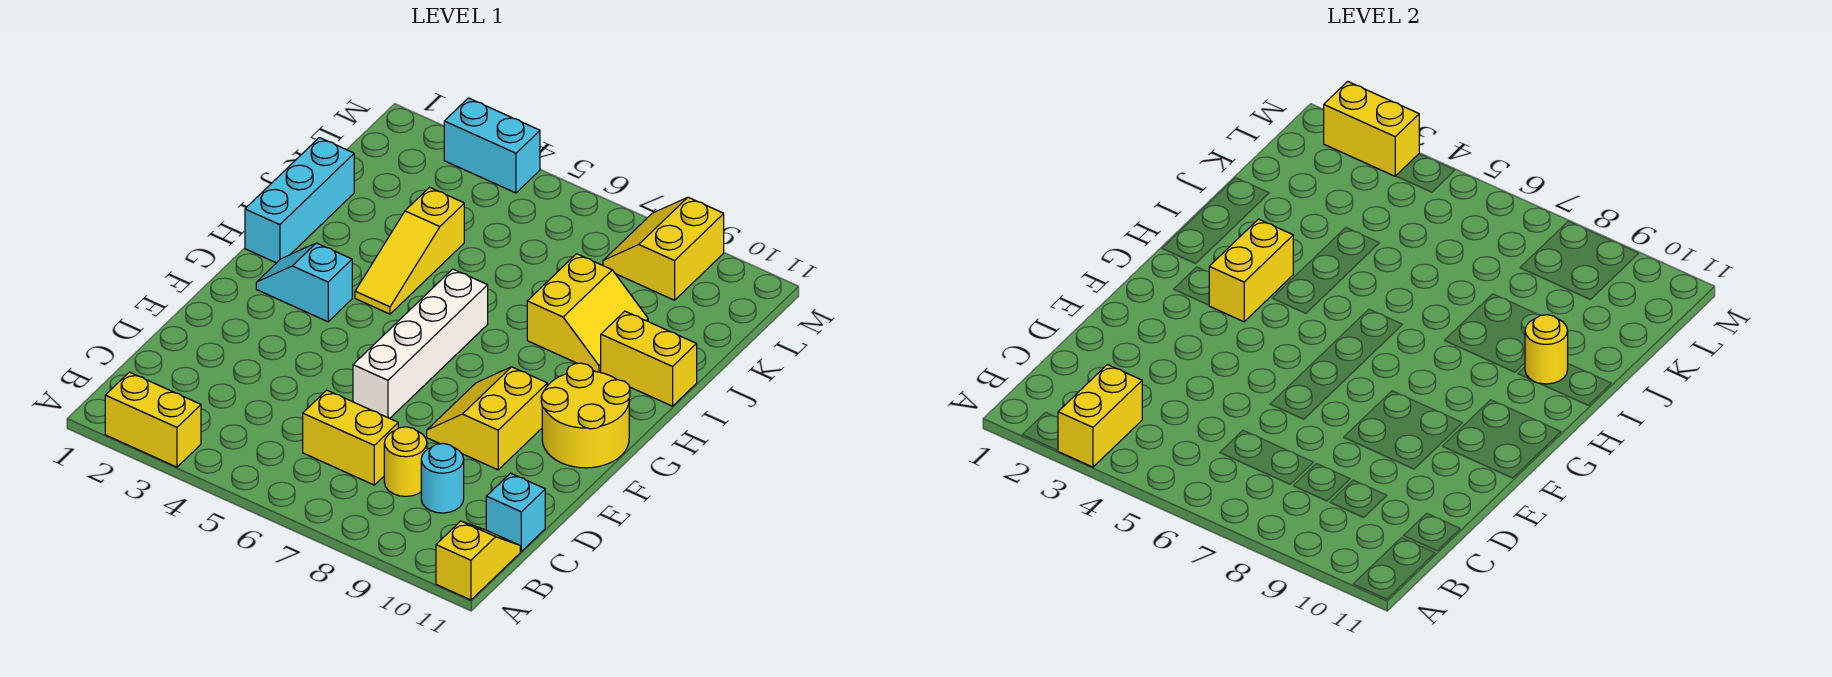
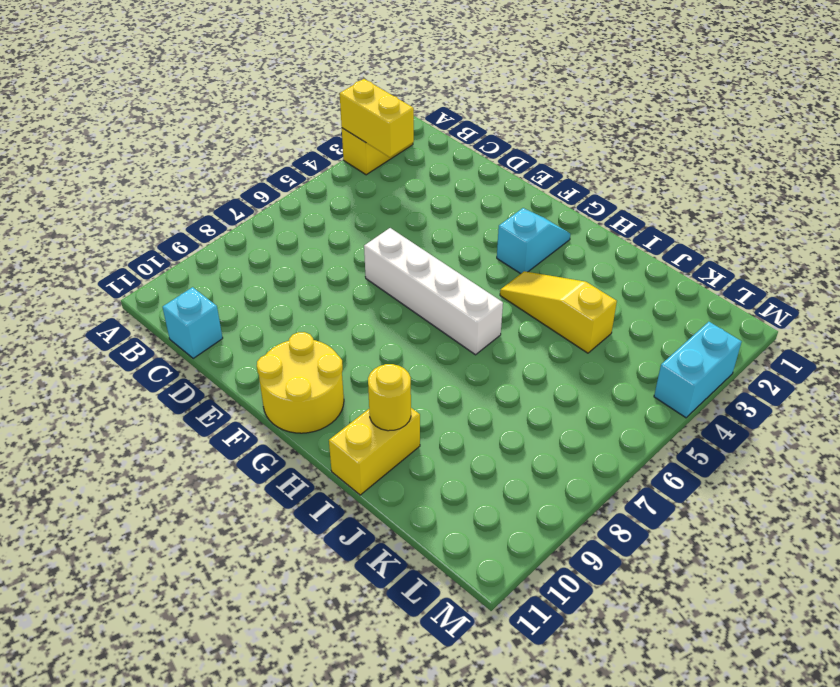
none -> yellow slope A11:B11 level 1 top A
none -> yellow brick C6:C7 level 1
none -> yellow round brick C8 level 1

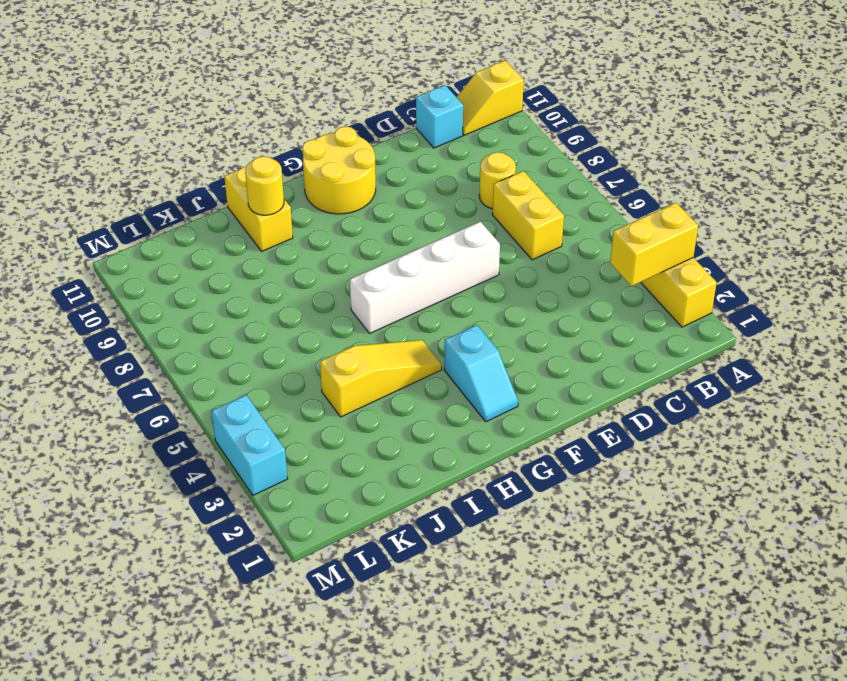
none -> cyan round brick C9 level 1
none -> yellow slope E8:F9 level 1 top 9
none -> cyan brick H1:J1 level 1

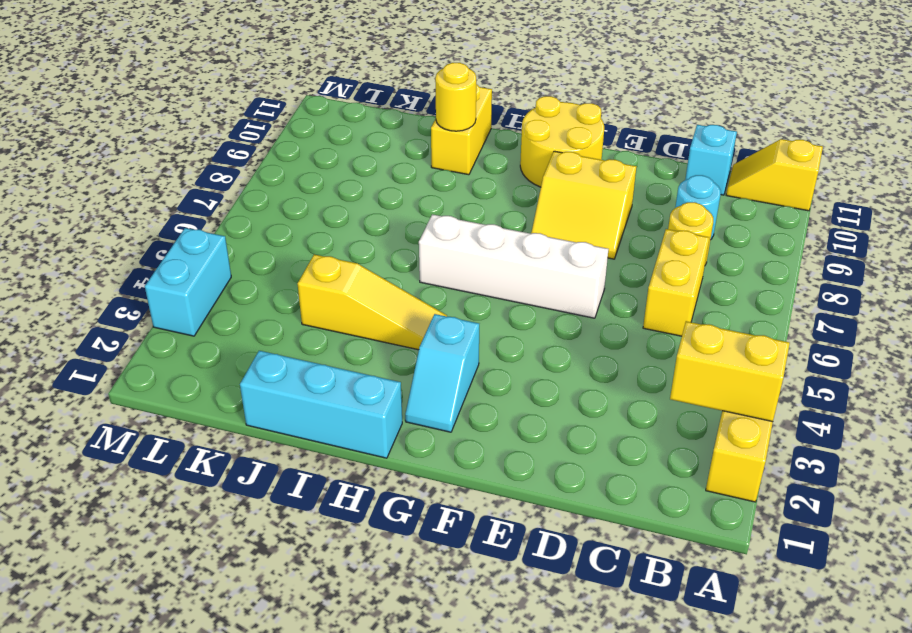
none -> yellow slope I8:J9 level 1 top 8
none -> yellow slope L8:M9 level 1 top 9
none -> yellow brick G3:H3 level 2

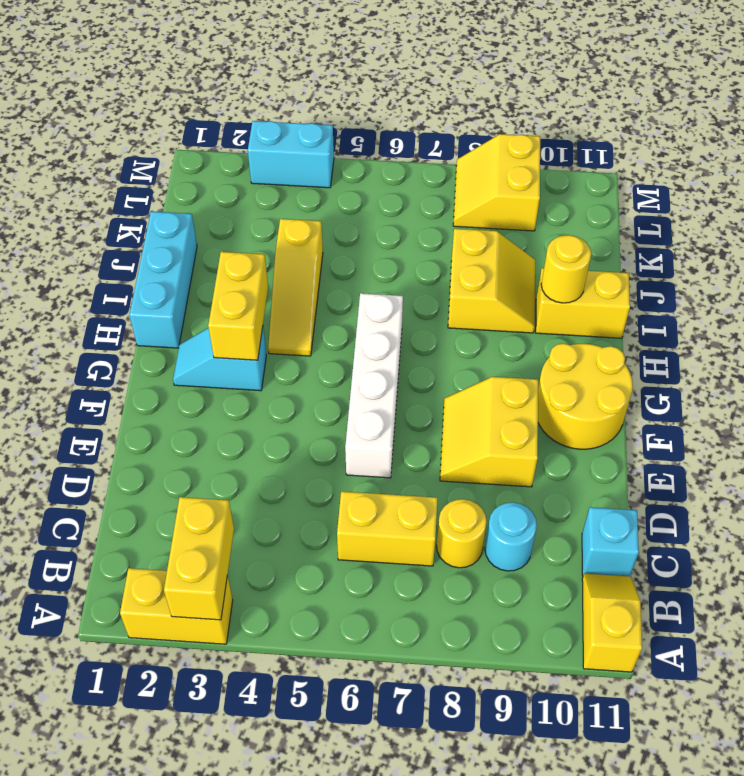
none -> yellow brick M2:M3 level 2

